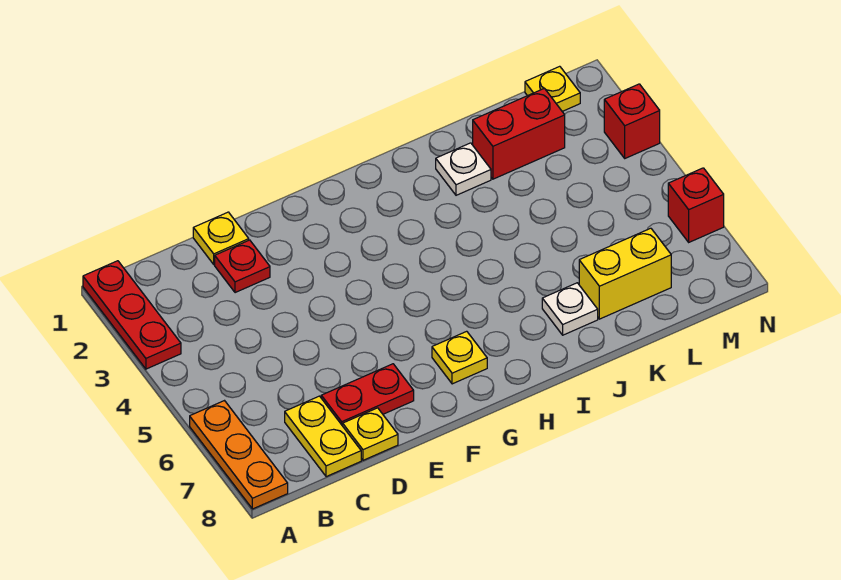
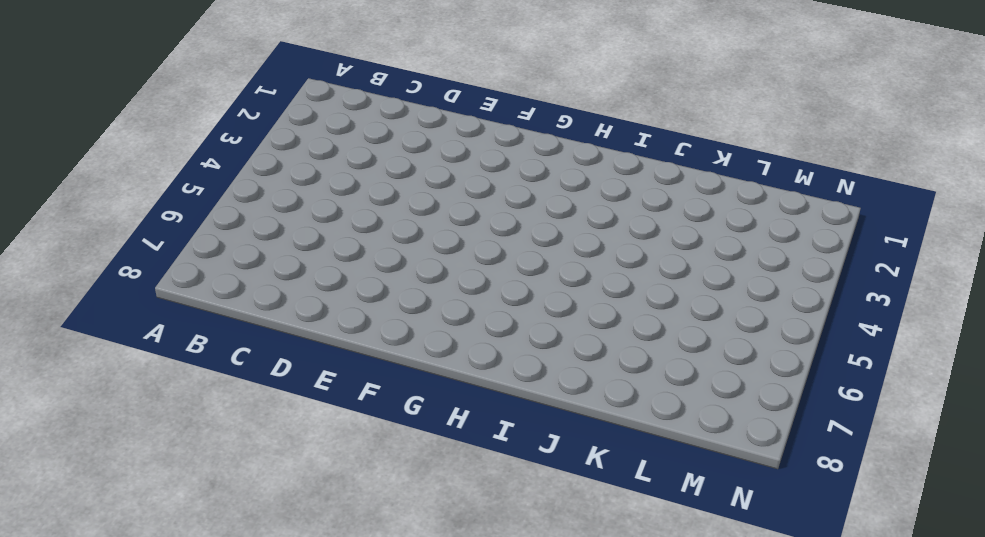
none -> red plate A1:A3 level 1
none -> orange plate A6:A8 level 1
none -> yellow plate C7:C8 level 1

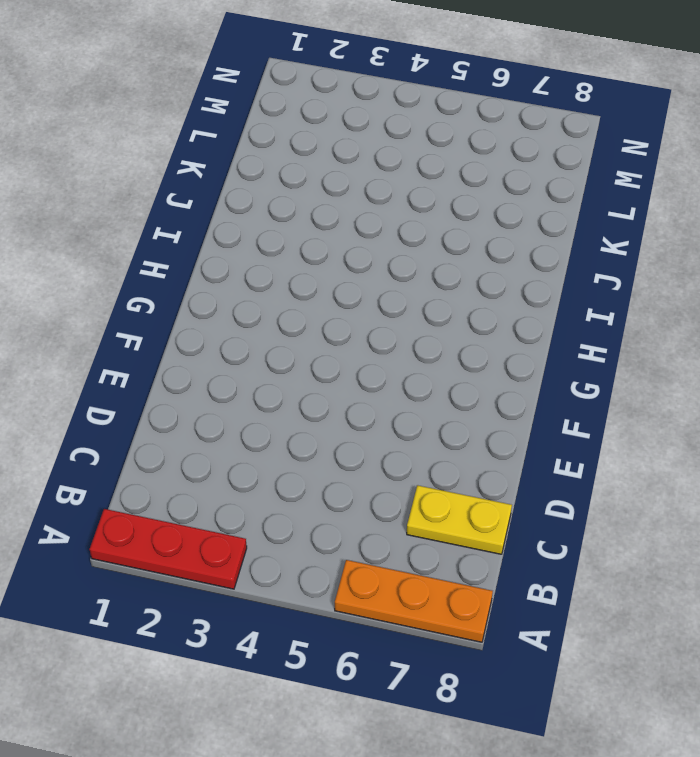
none -> yellow plate D1 level 1
none -> red plate D2 level 1
none -> red plate D7:E7 level 1

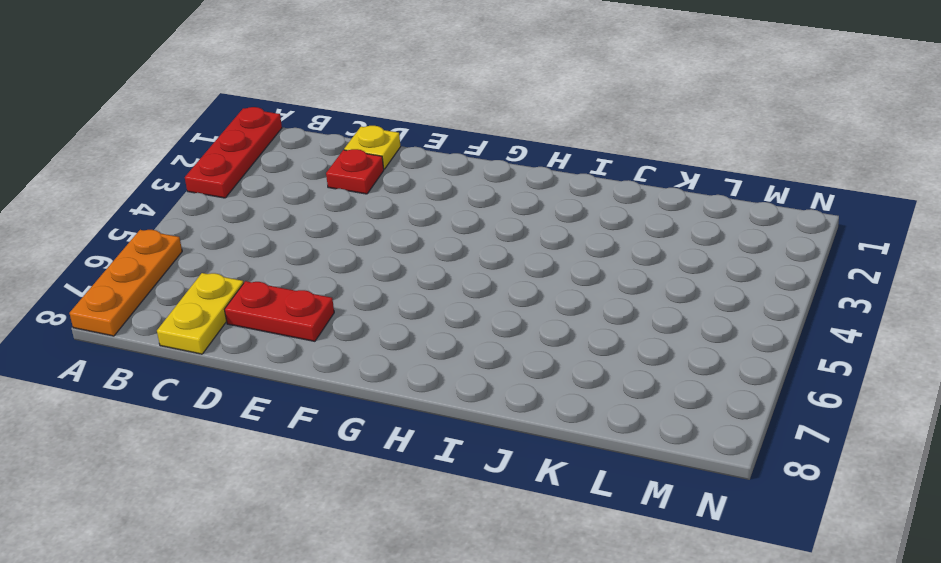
none -> yellow plate D8 level 1
none -> yellow plate G7 level 1
none -> white plate J2 level 1

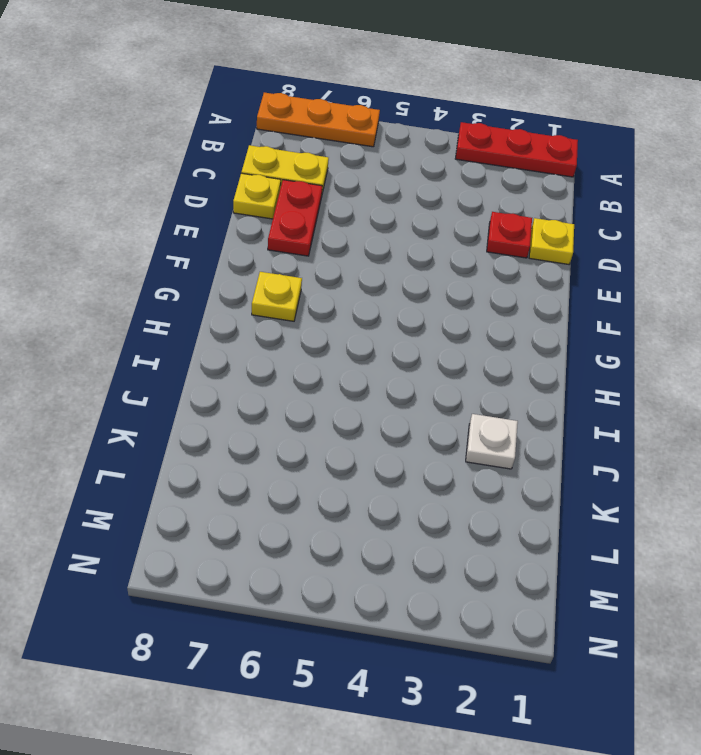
none -> white plate J7 level 1
none -> red brick K2:L2 level 1
none -> yellow brick K7:L7 level 1

